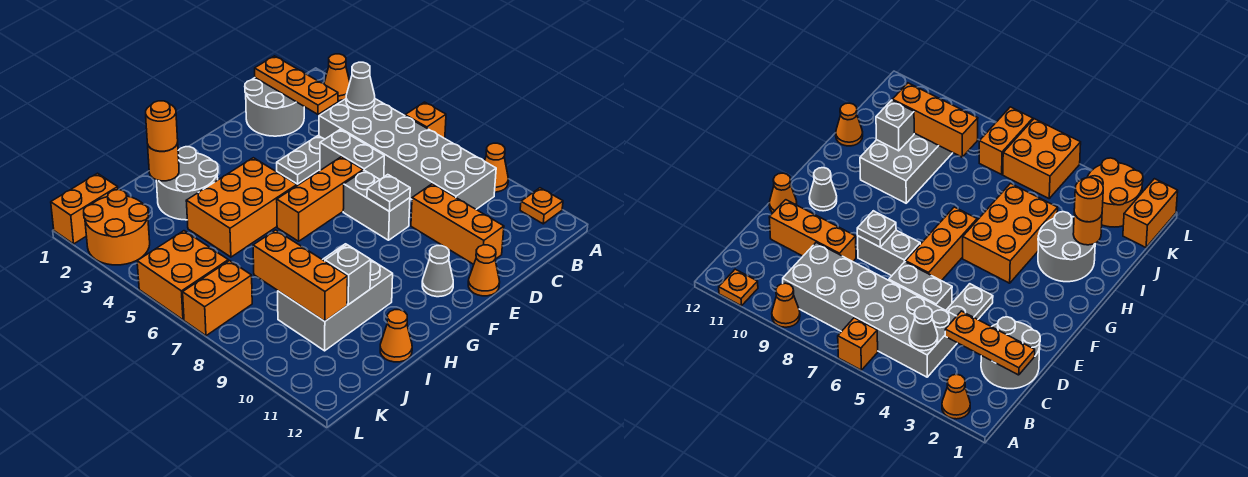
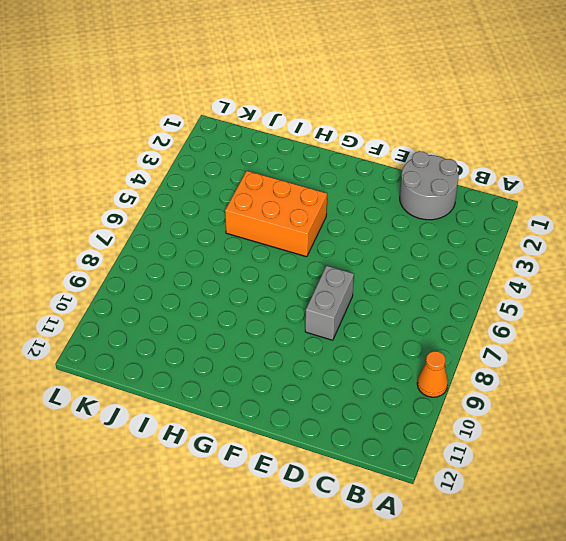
none -> orange cone A2 level 1
none -> orange brick A6 level 1
none -> orange plate A11 level 1

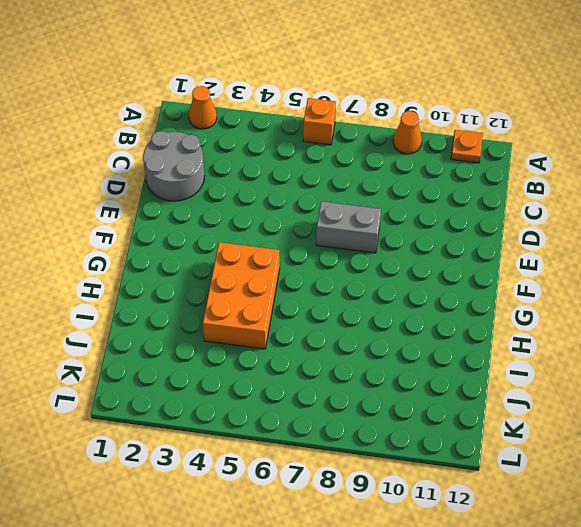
none -> grey brick B4:C9 level 1
none -> grey plate D4:E4 level 1
none -> grey brick D5:D6 level 1

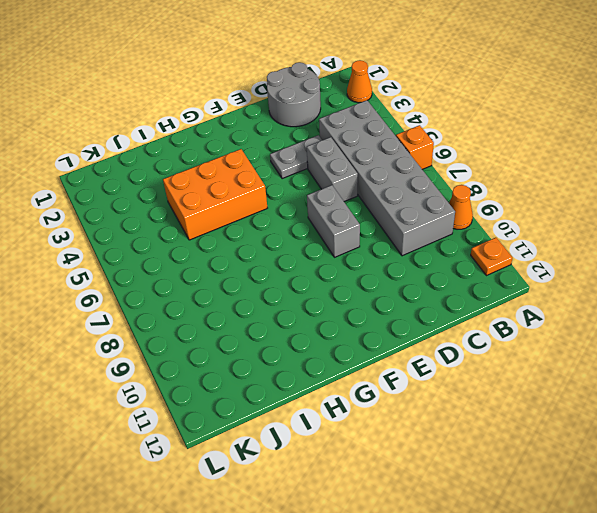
none -> orange brick D9:D11 level 1
none -> orange brick E6:G6 level 1
none -> orange cone E12 level 1

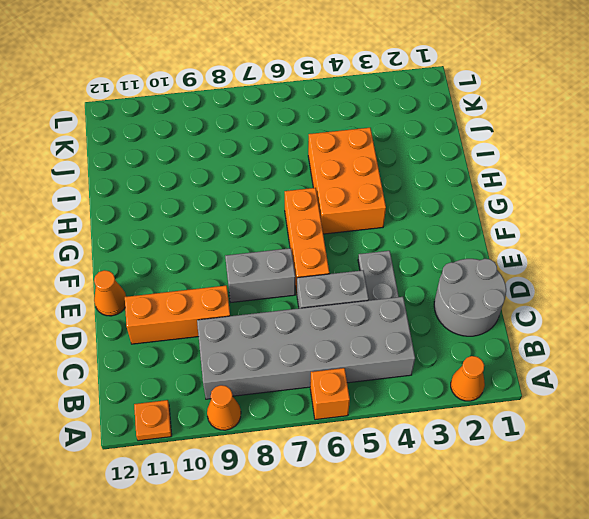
none -> grey cone F11 level 1
none -> grey round brick H2:I3 level 1
none -> grey brick H9:J10 level 1

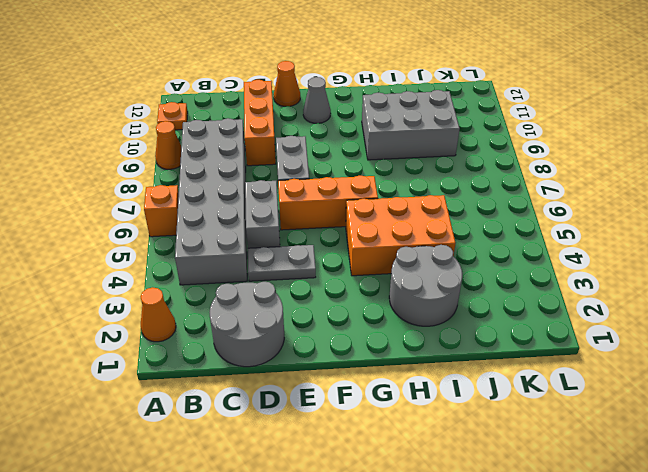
none -> orange cone I12 level 1
none -> orange brick K1:L1 level 1
none -> orange round brick K2:L3 level 1

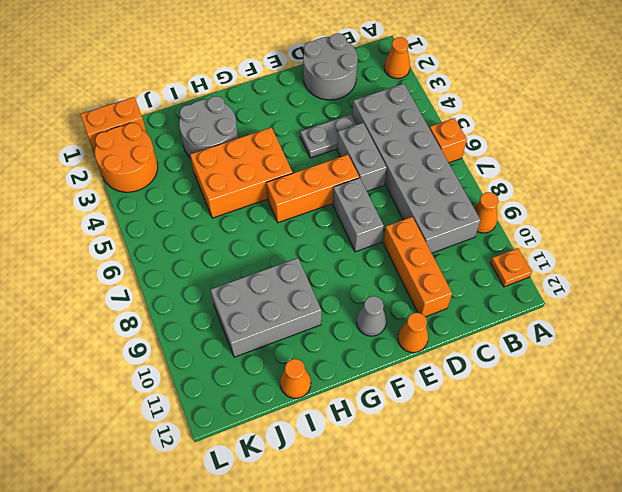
none -> orange brick K5:L6 level 1
none -> orange brick K7:L7 level 1
none -> grey cone B4 level 2

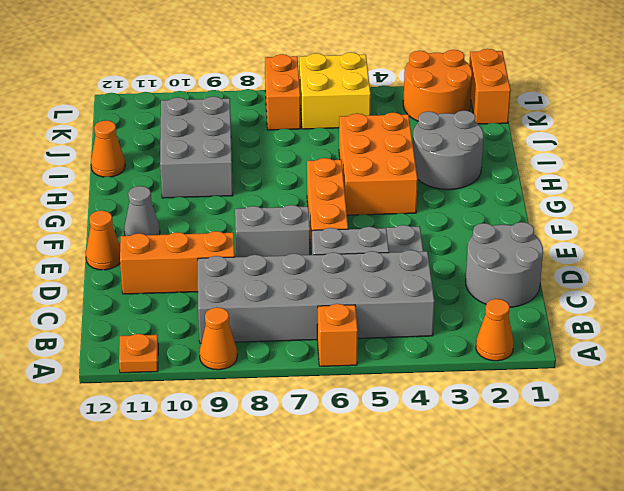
yellow brick K5:L6 level 1 -> orange brick K5:L6 level 1
none -> grey cone B4 level 2
none -> orange plate C1:C3 level 2
none -> grey plate E8 level 2

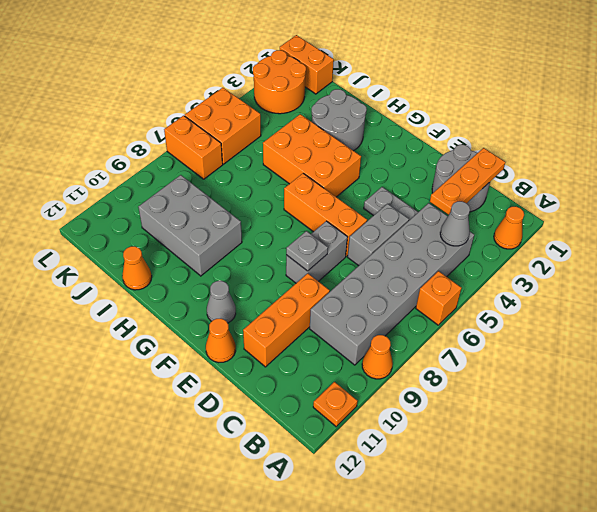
none -> orange round brick I2 level 2
none -> grey brick I10 level 2
none -> orange brick J8:J10 level 2

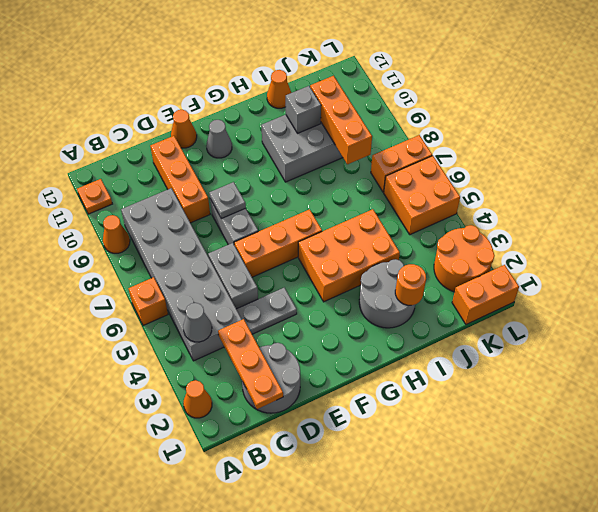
none -> orange round brick I2 level 3

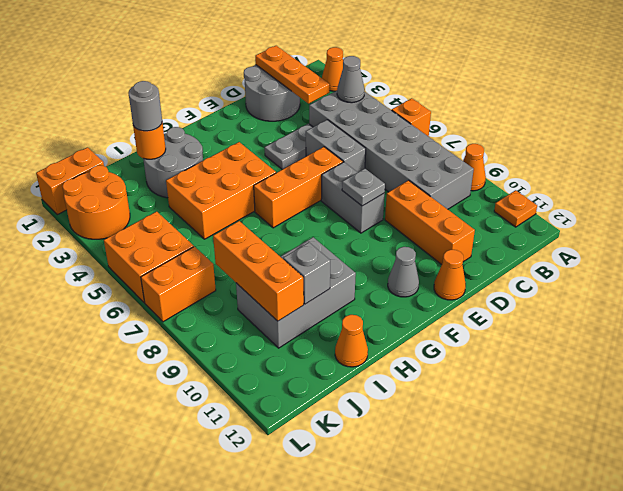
grey round brick I2 level 3 -> orange round brick I2 level 3

